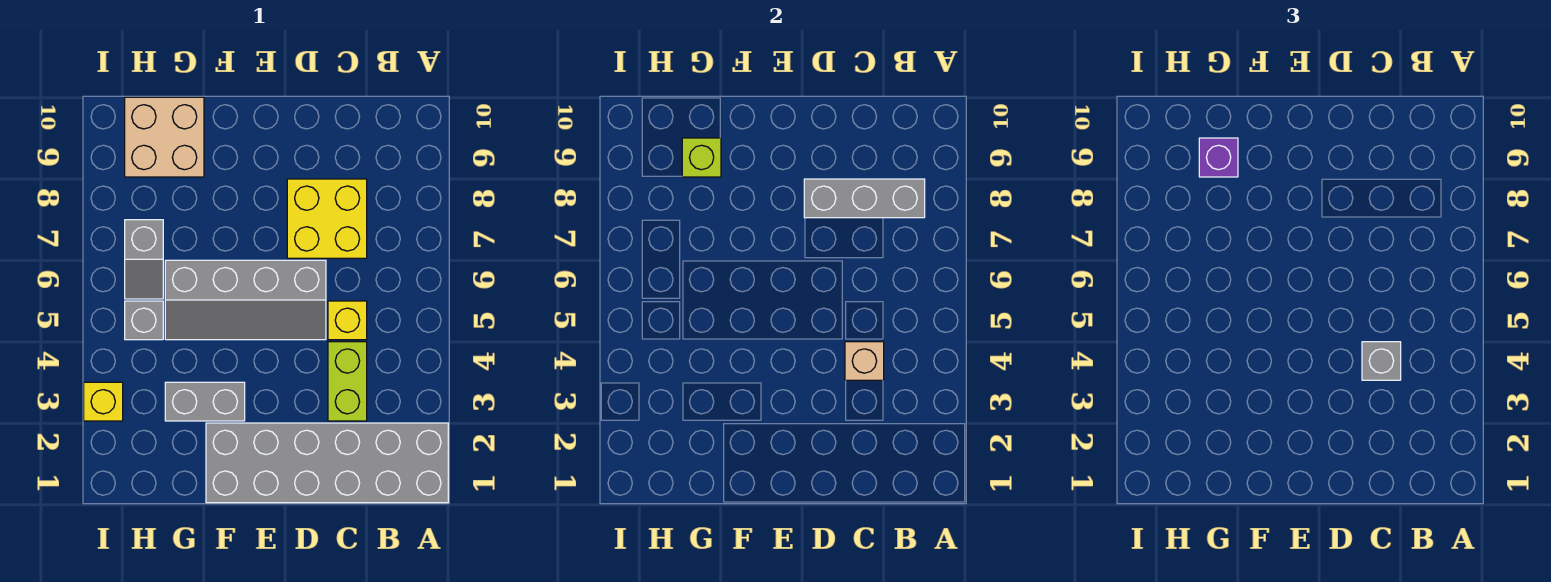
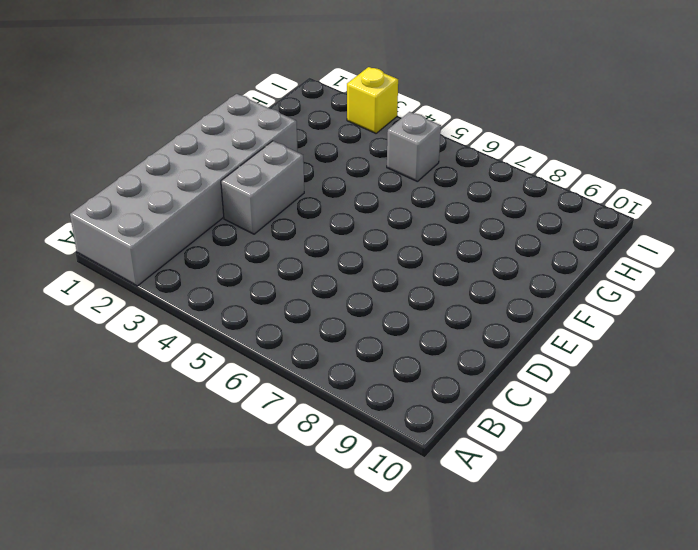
grey brick D3:E3 level 1 -> grey brick F3:G3 level 1
none -> lime brick C3:C4 level 1
none -> yellow brick C5 level 1
none -> yellow brick C7:D8 level 1

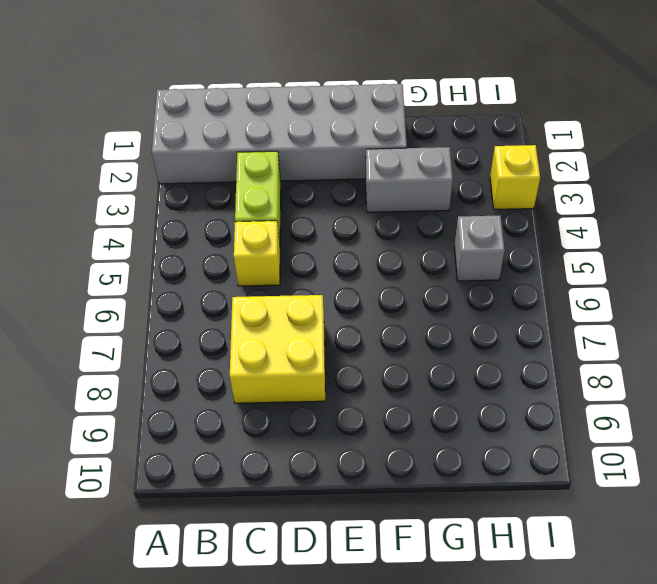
none -> grey slope D5:G6 level 1 top 6
none -> tan brick G9:H10 level 1
none -> grey slope H6:H7 level 1 top 7

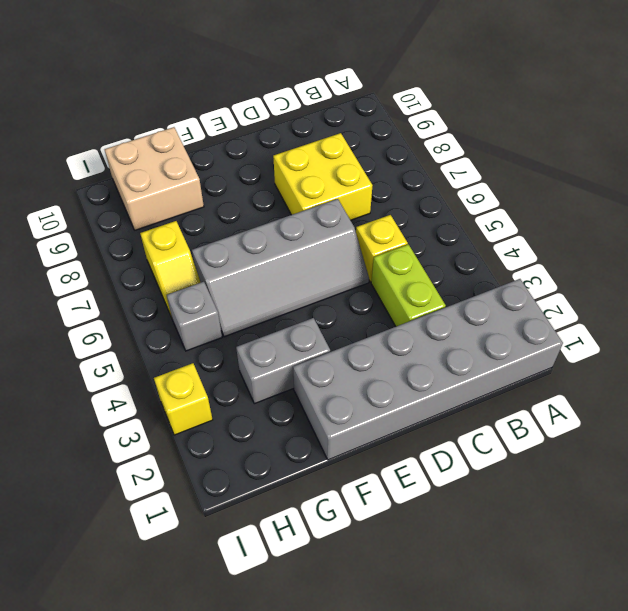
yellow slope H6:H7 level 1 top 7 -> grey slope H6:H7 level 1 top 7
none -> grey brick B8:D8 level 2
none -> tan brick C4 level 2
none -> lime brick G9 level 2

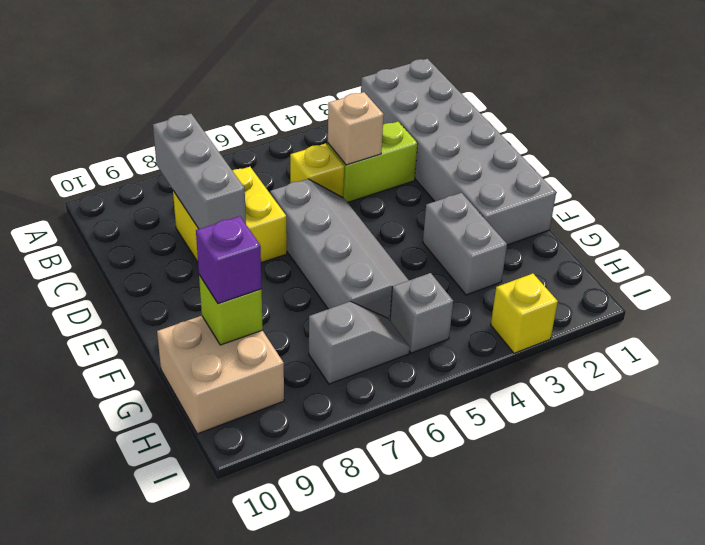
none -> grey brick C4 level 3

